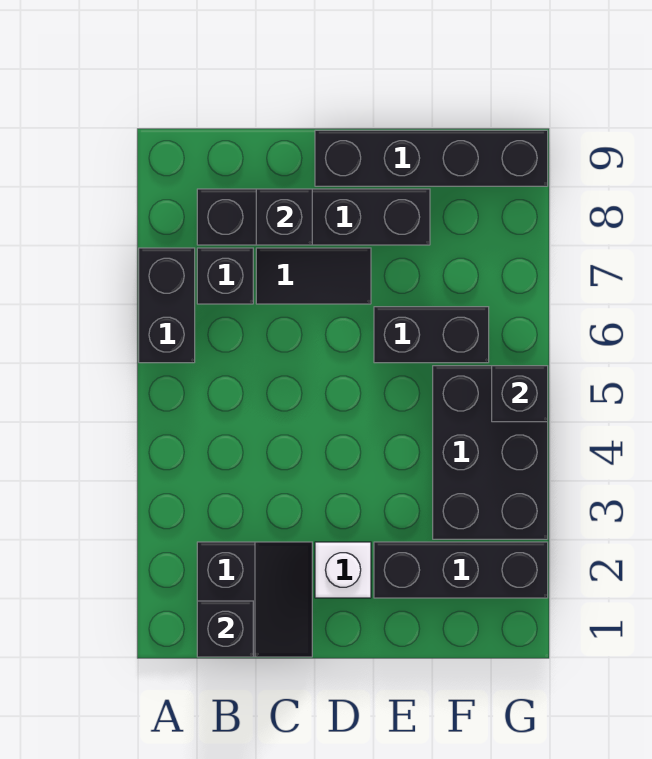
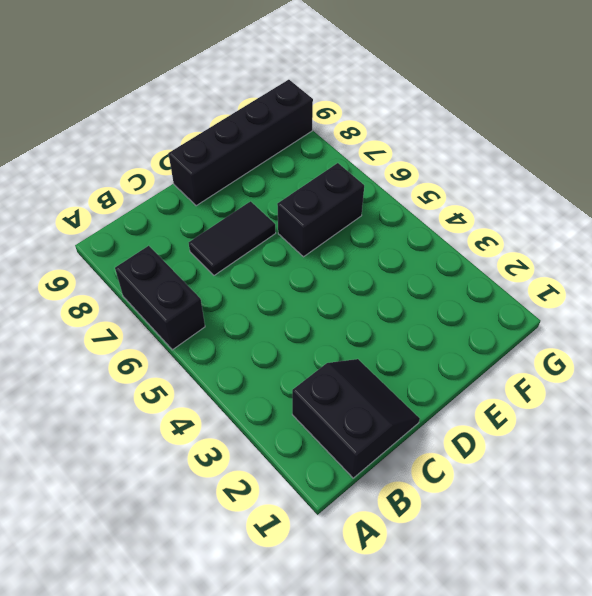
none -> black brick B7 level 1
none -> black brick B8:E8 level 1
none -> white brick D2 level 1

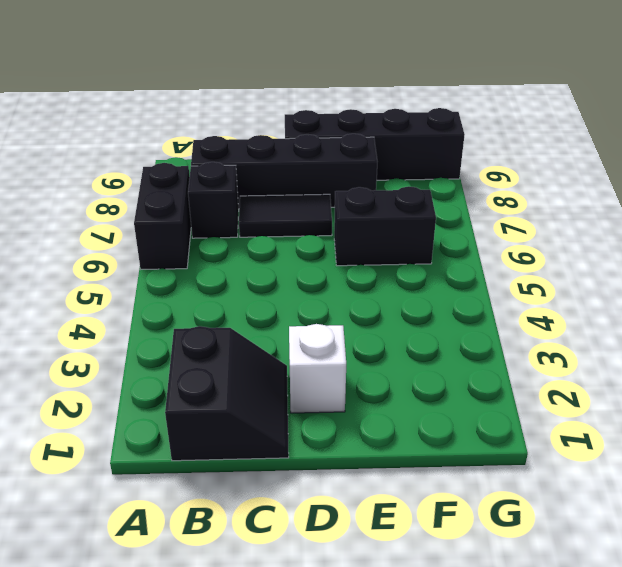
none -> black brick E2:G2 level 1
none -> black brick F3:G5 level 1
none -> black brick B1 level 2

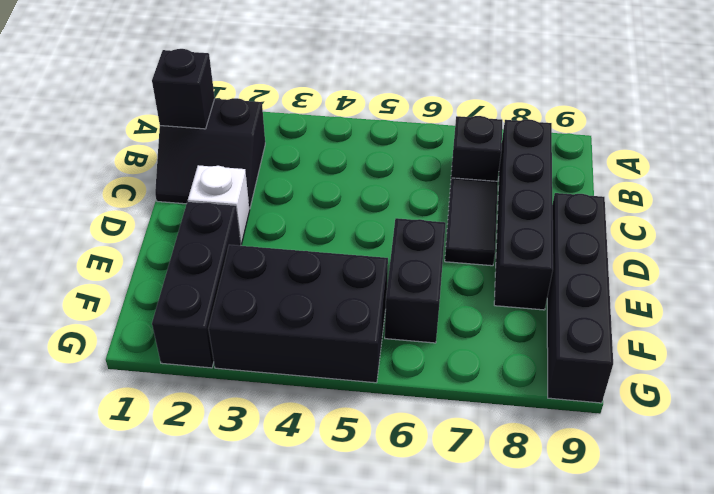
none -> black brick A6:A7 level 1
none -> black brick C8 level 2
none -> black brick G5 level 2

